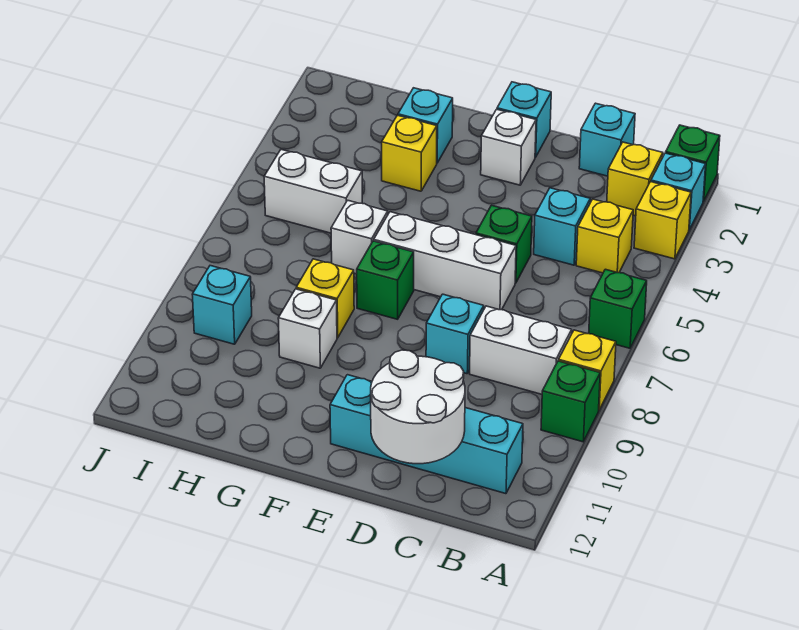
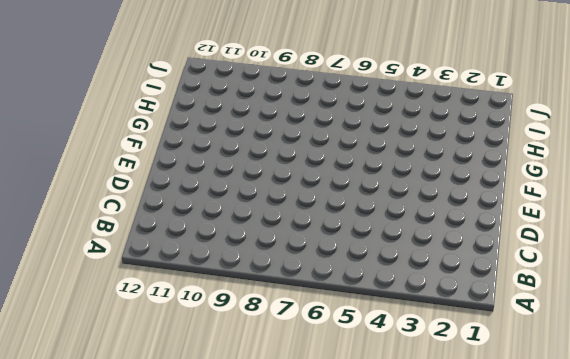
none -> green brick A1 level 1
none -> cyan brick A2 level 1
none -> yellow brick A3 level 1

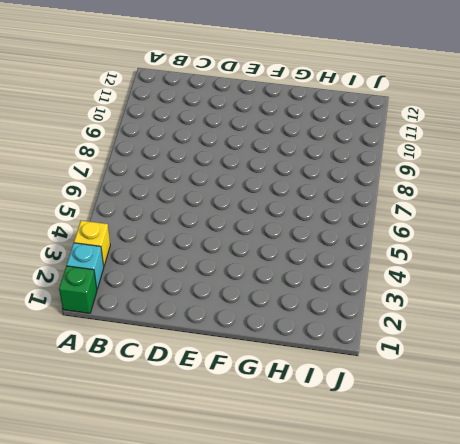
none -> green brick A6 level 1
none -> yellow brick A8 level 1
none -> green brick A9 level 1

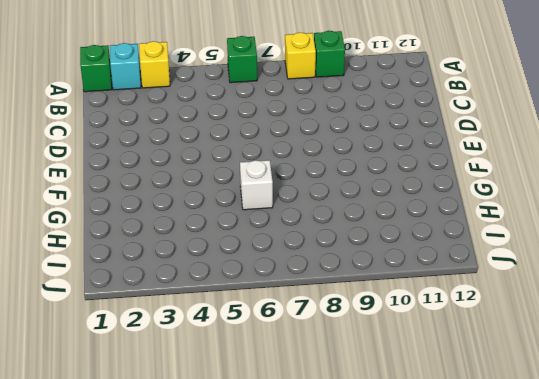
none -> yellow brick B2 level 1
none -> yellow brick B4 level 1
none -> white brick B8:C8 level 1

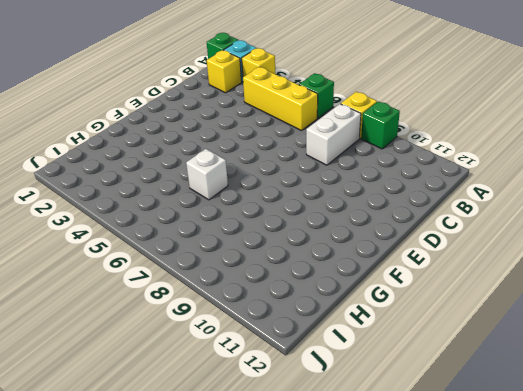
yellow brick B4:B6 level 1 -> yellow brick B4 level 1
none -> cyan brick B11:E11 level 1
none -> cyan brick C1 level 1
none -> cyan brick C4 level 1

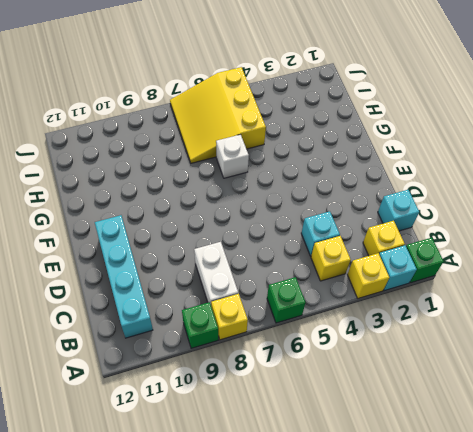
yellow slope H5:J7 level 1 top 5 -> white brick H5:I5 level 1
none -> green brick D5 level 1
none -> white brick D6:F6 level 1
none -> cyan brick D8 level 1

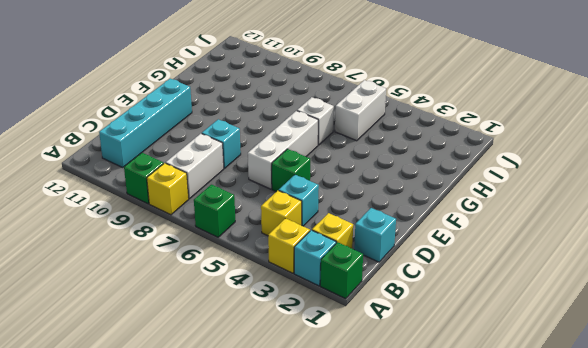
none -> cyan brick E1 level 1
none -> white brick E2 level 1
none -> green brick F7 level 1

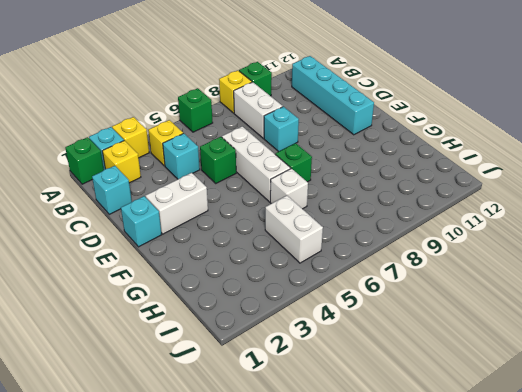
white brick E2:E3 level 1 -> white brick E2 level 1
none -> cyan brick G2 level 1
none -> yellow brick G3 level 1
none -> yellow brick G8 level 1

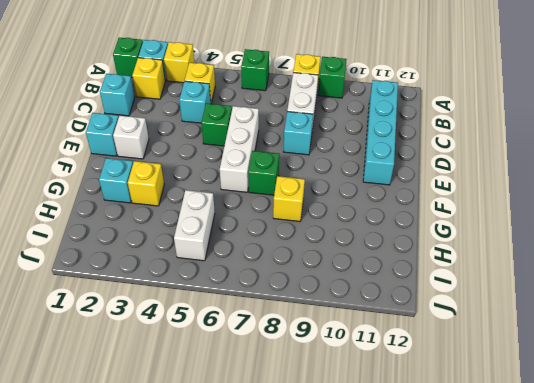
none -> white brick G6 level 1
none -> white brick G9 level 1
none -> cyan brick I9 level 1

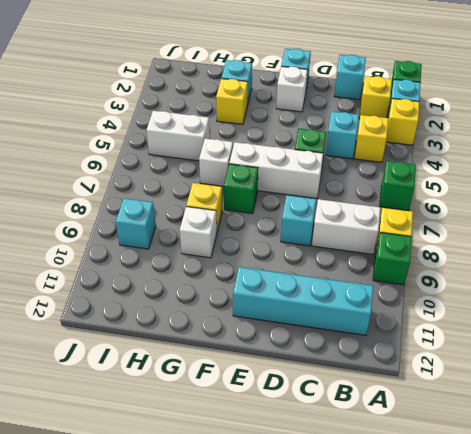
none -> white round brick C11:D12 level 2

